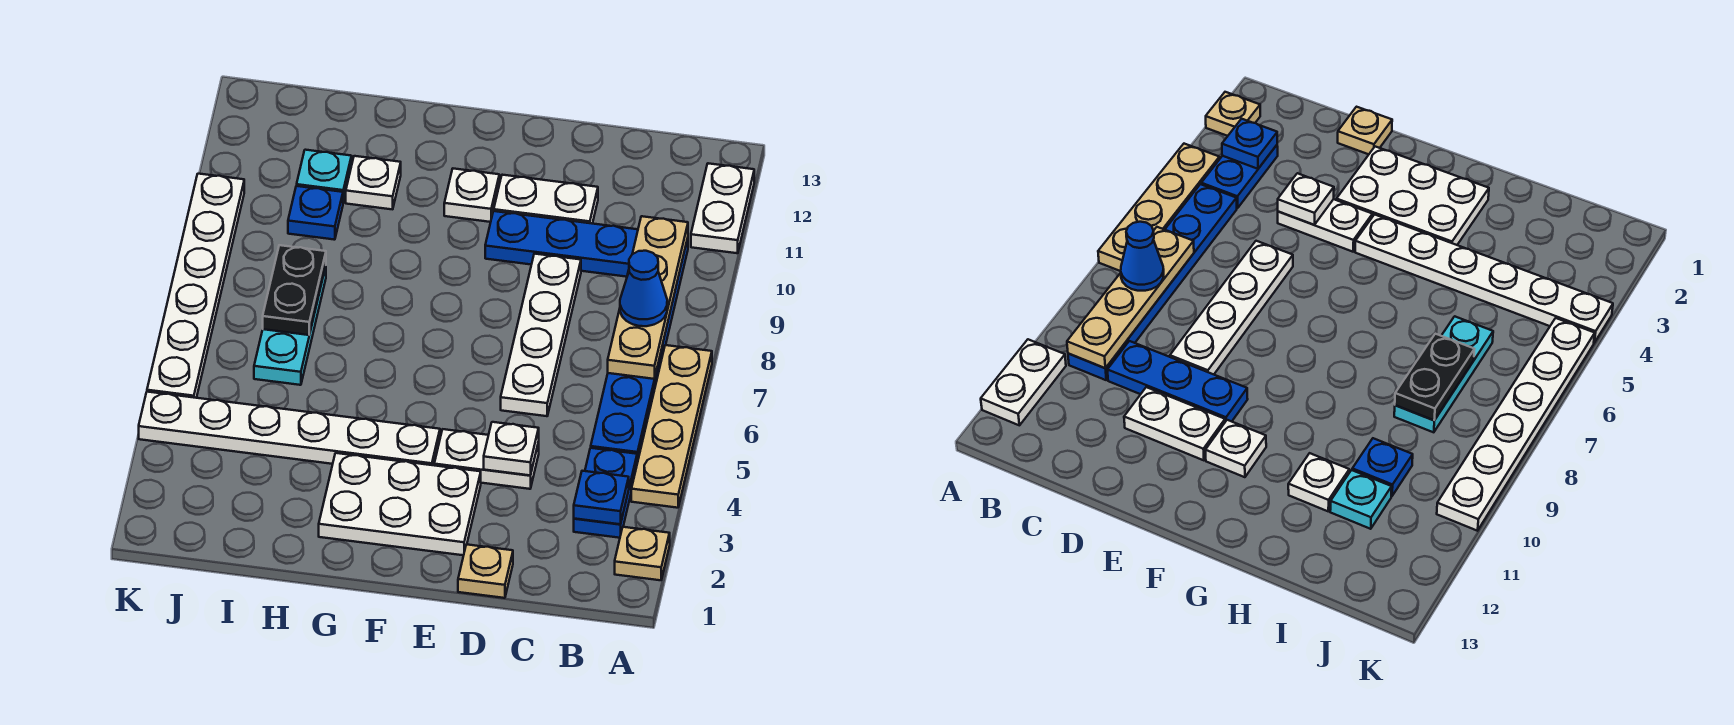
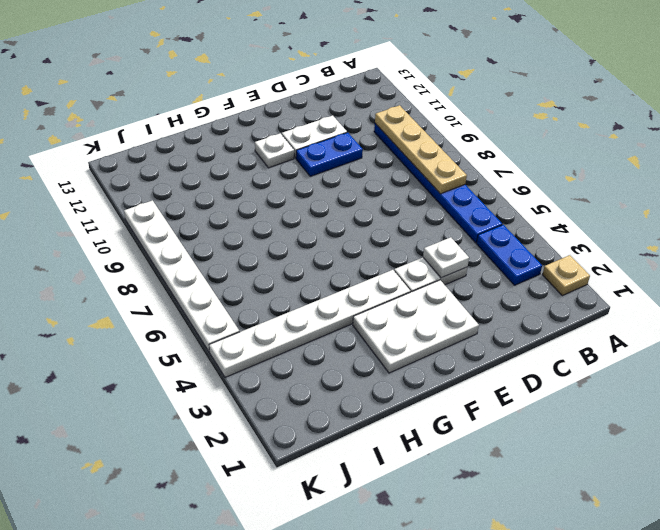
blue plate D10:E10 level 1 -> blue plate C10:E10 level 1
none -> tan plate A4:A7 level 1
none -> white plate A11:A12 level 1
none -> tan plate D1 level 1

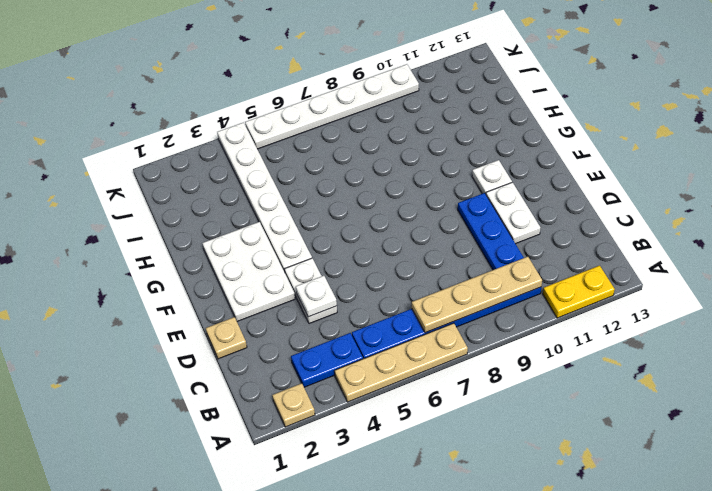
yellow plate A11:A12 level 1 -> white plate A11:A12 level 1
none -> white plate D6:D9 level 1
none -> white plate H11 level 1
none -> cyan plate I6:I8 level 1

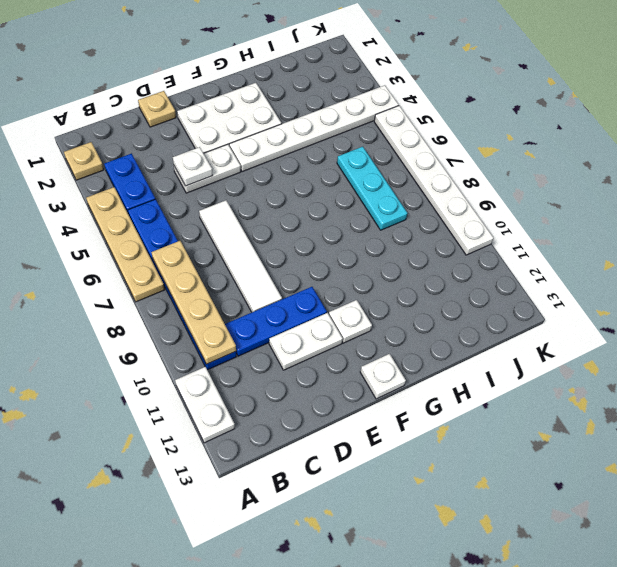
white tile D6:D9 level 1 -> white plate D6:D9 level 1
white plate F13 level 1 -> white plate H11 level 1
none -> blue plate I10 level 1
none -> cyan plate I11 level 1
none -> blue plate B3 level 2

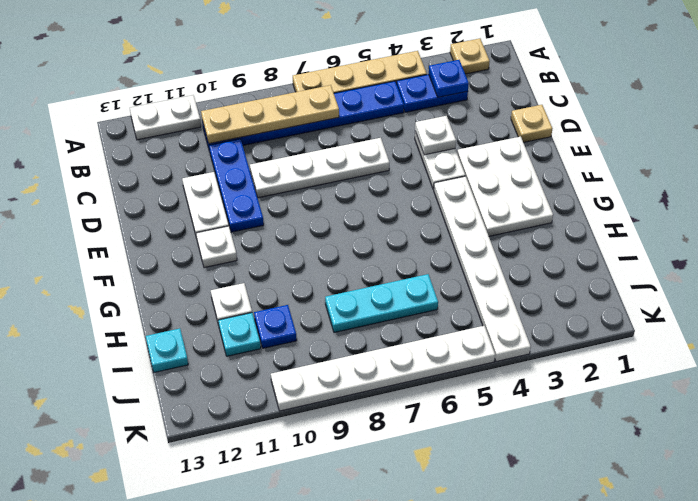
cyan plate I13 level 1 -> none
none -> black plate I7:I8 level 2
none -> blue cone B8 level 3

